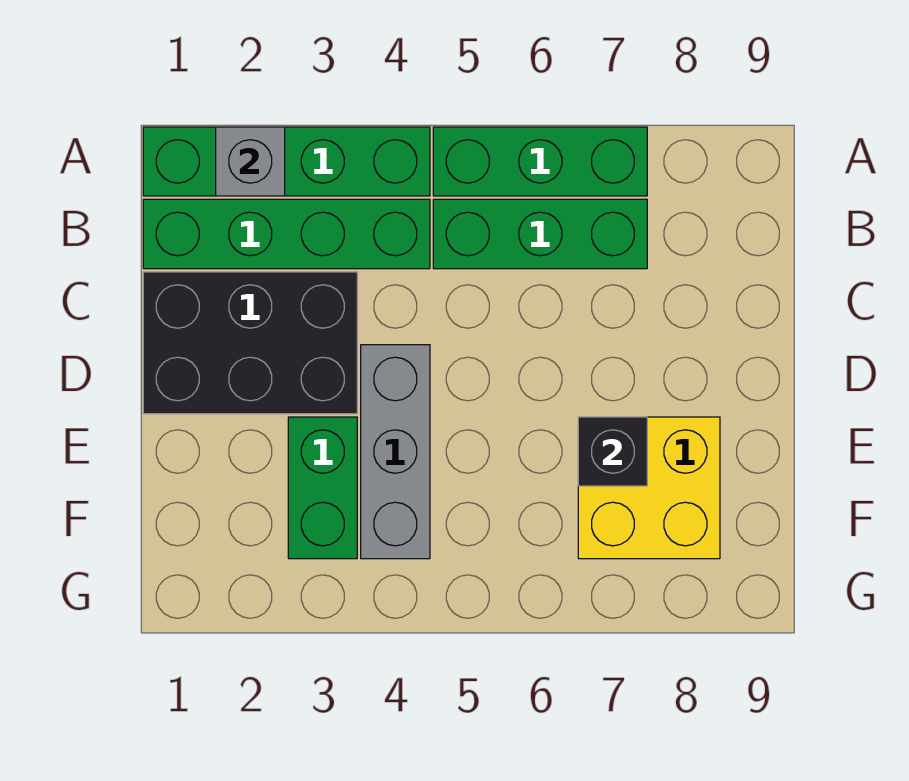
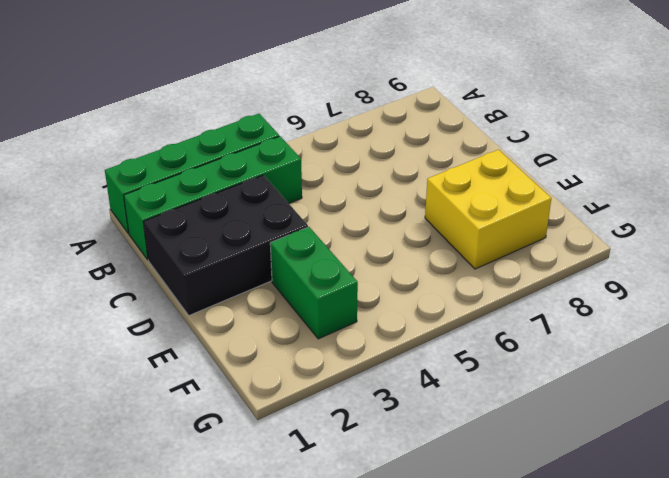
none -> green brick A5:A7 level 1
none -> green brick B5:B7 level 1

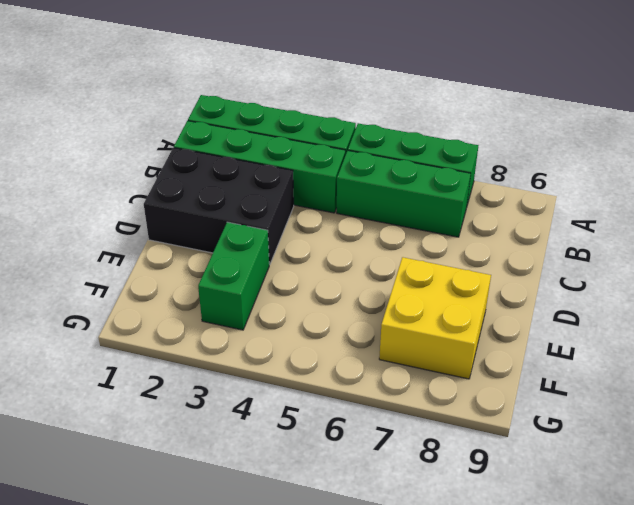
none -> grey brick D4:F4 level 1
none -> grey brick A2 level 2

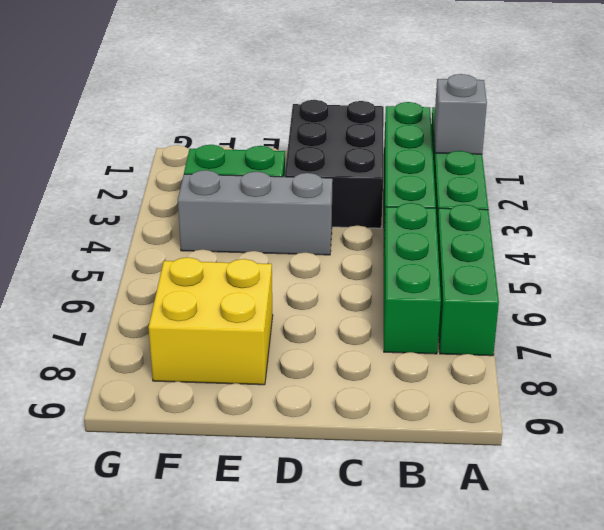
none -> black brick E7 level 2

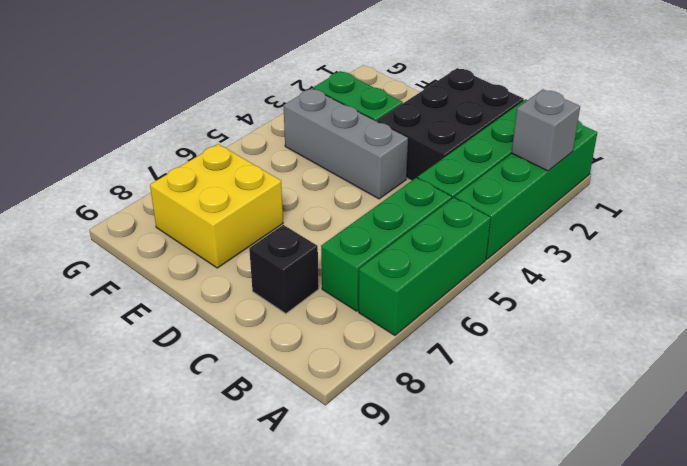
black brick C8 level 1 -> black brick E7 level 2

